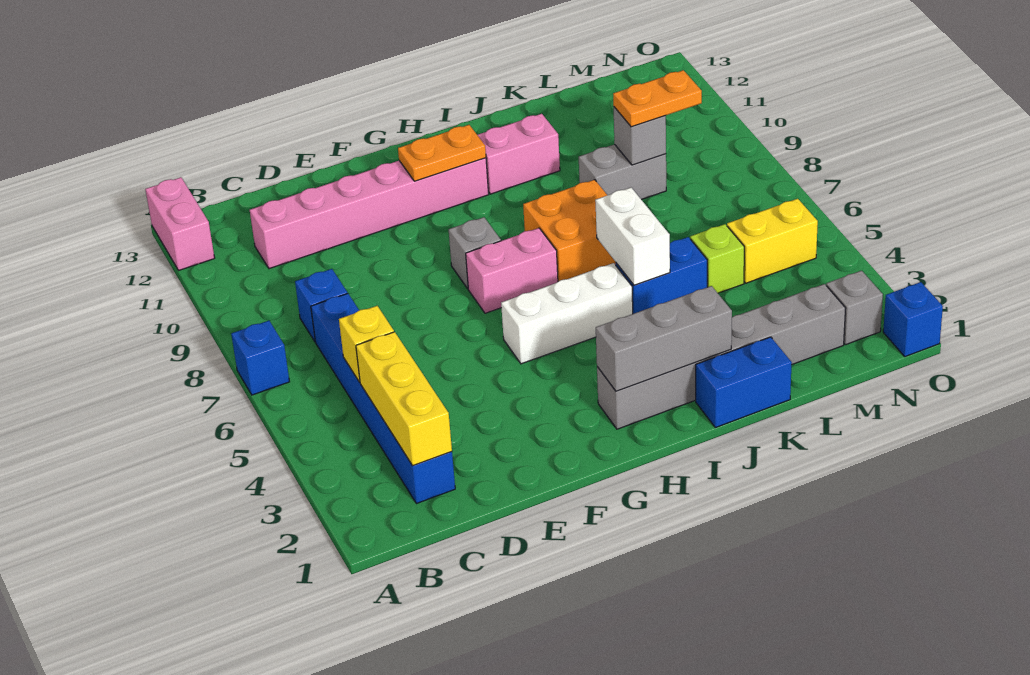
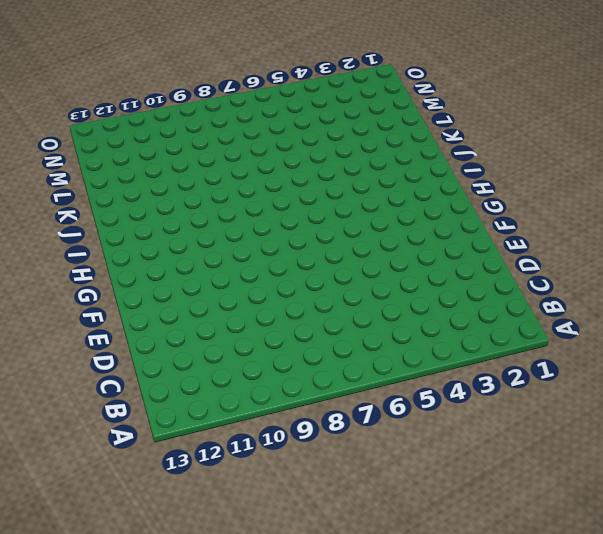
none -> blue brick A7 level 1
none -> pink brick A12:A13 level 1
none -> blue brick C2:C7 level 1

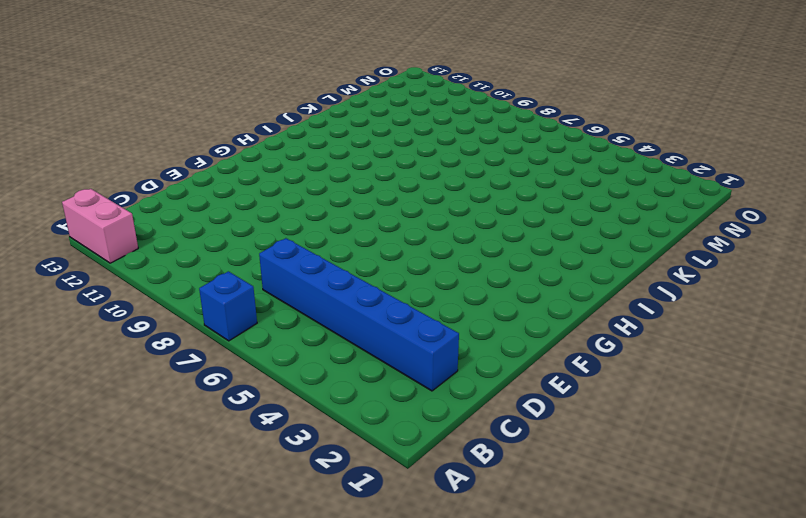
none -> blue brick C8 level 1
none -> pink brick C11:H11 level 1
none -> white brick G5:I5 level 1

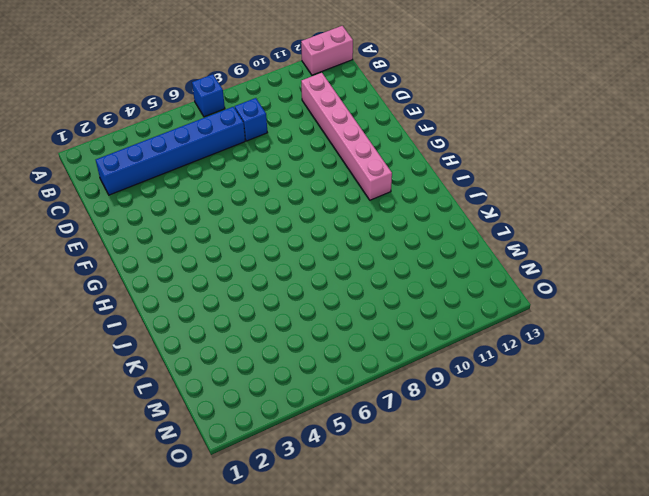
none -> white brick G5:I5 level 1
none -> pink brick G7:H7 level 1
none -> grey brick G8 level 1

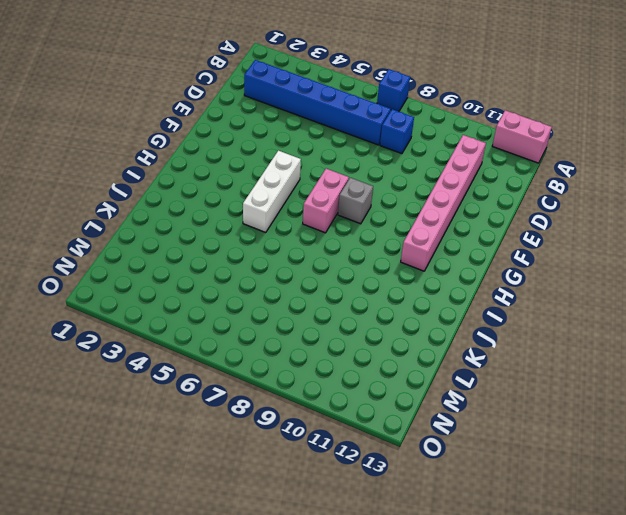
none -> grey brick H2:M2 level 1
none -> orange brick I7:J8 level 1
none -> pink brick I11:J11 level 1

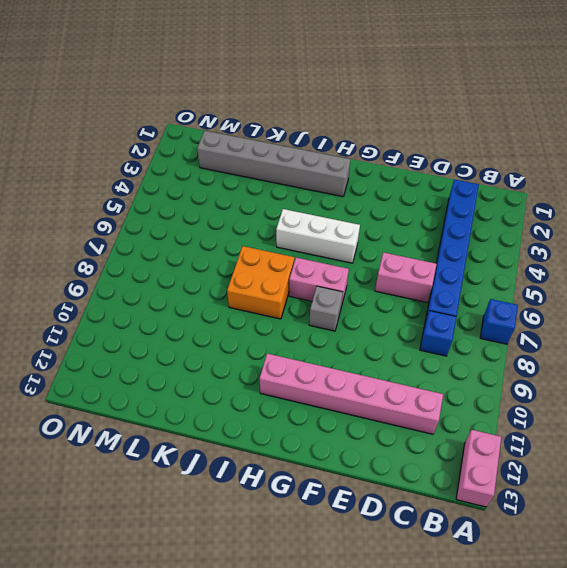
pink brick D6:E6 level 1 -> pink brick I11:J11 level 1
none -> blue brick J1:K1 level 1
none -> blue brick J5:K5 level 1
none -> grey brick K9:L9 level 1

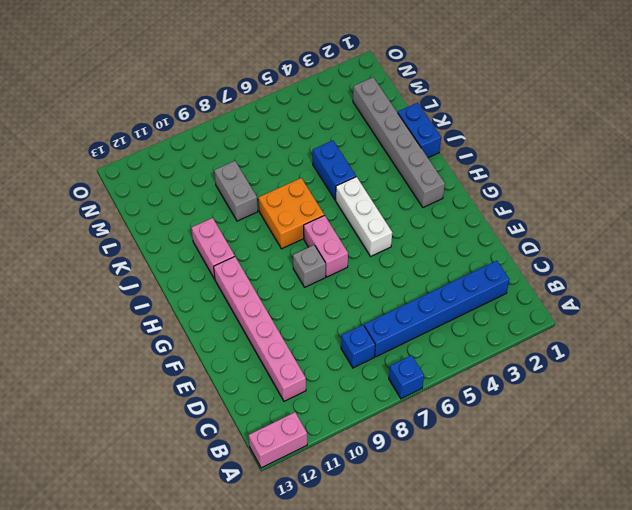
none -> lime brick L5 level 1
none -> yellow brick M5:N5 level 1
none -> grey brick N2 level 1

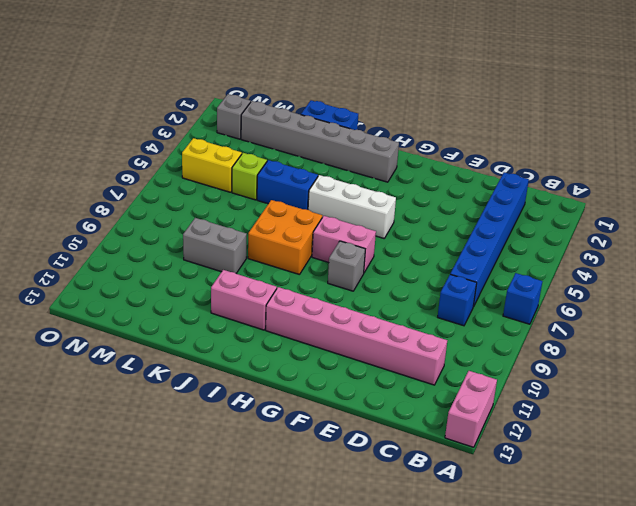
none -> blue brick O1 level 1
none -> yellow brick C2:C4 level 2
none -> yellow brick C5 level 2

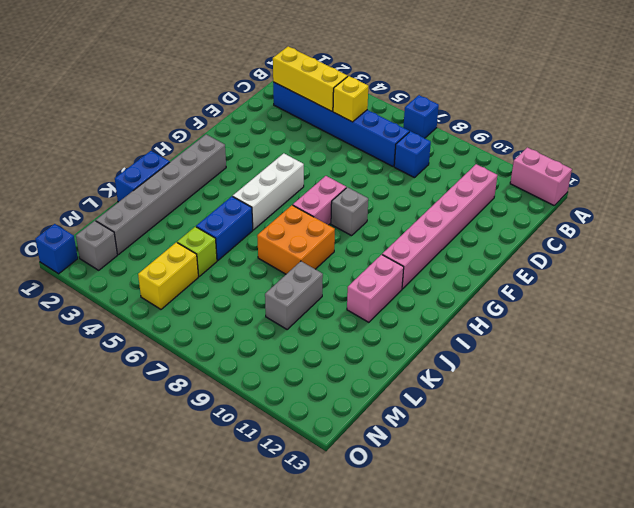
none -> orange plate G11:H11 level 2
none -> grey brick H2:J2 level 2
none -> white brick J5:J6 level 2

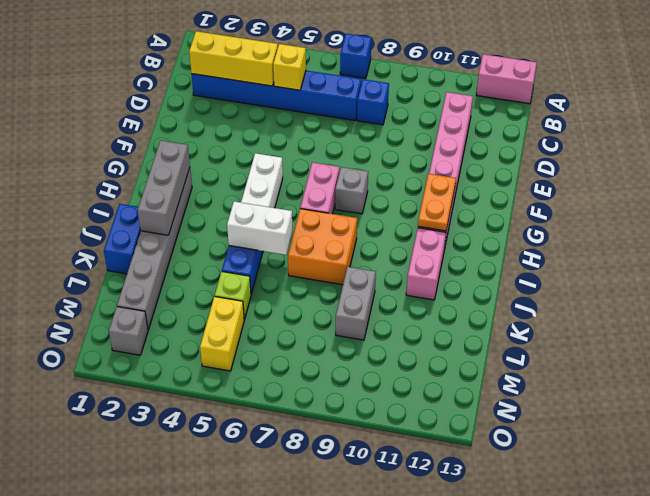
none -> blue brick O1 level 1
none -> grey brick L9 level 2
none -> orange plate L9:M9 level 3

